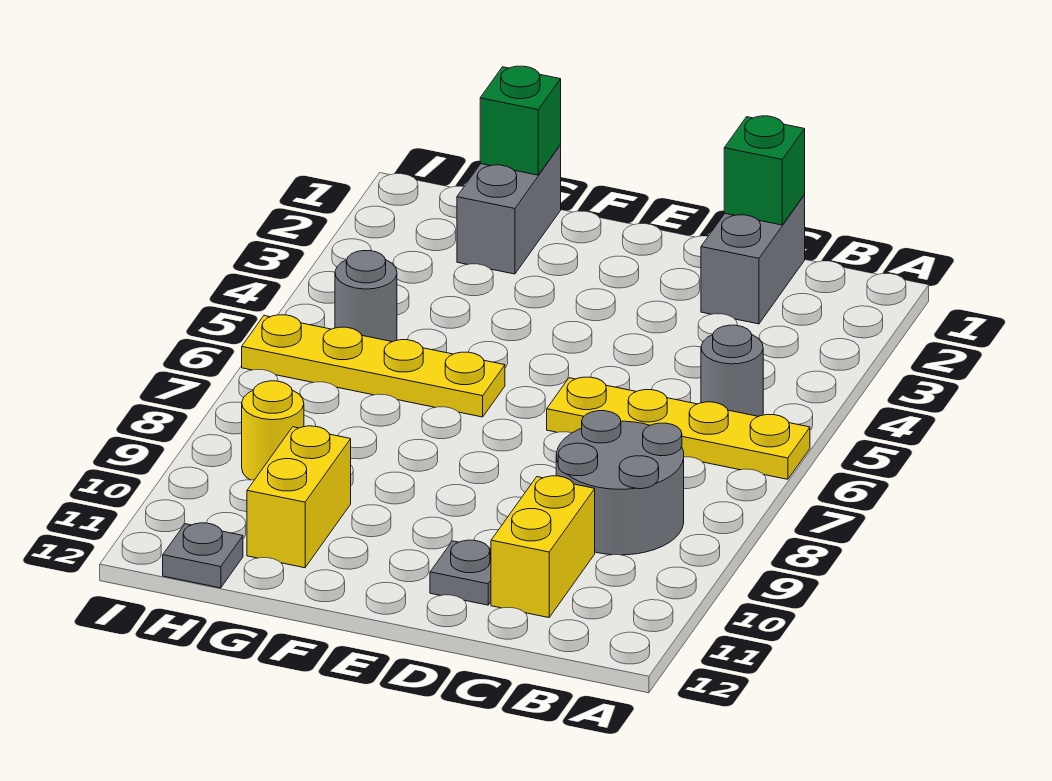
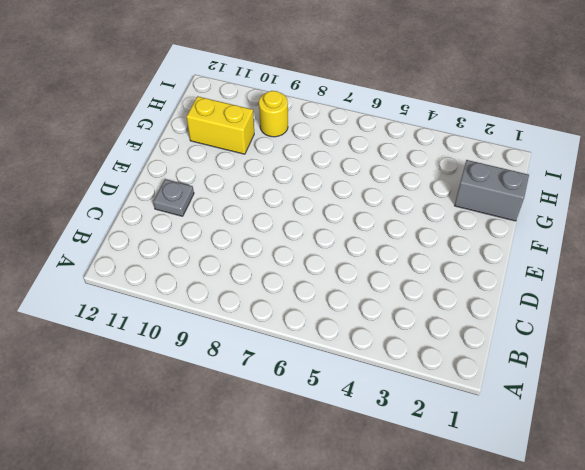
none -> yellow plate A6:D6 level 1
none -> grey round brick B5 level 1
none -> grey round brick B8:C9 level 1

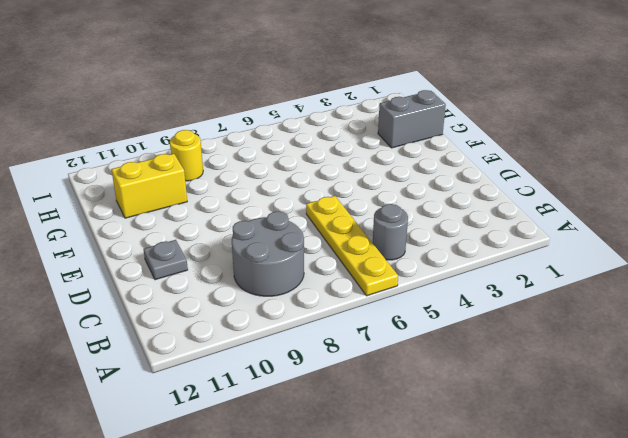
none -> grey brick C1:C2 level 1
none -> yellow brick C10:C11 level 1
none -> yellow plate F6:I6 level 1

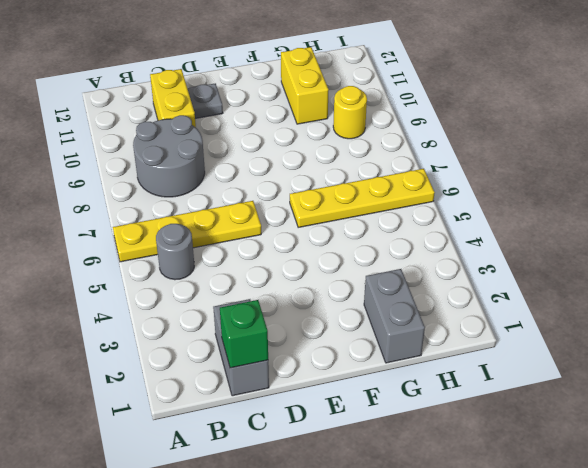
none -> grey round brick H5 level 1
none -> grey plate H12 level 1
none -> green brick G1 level 2

